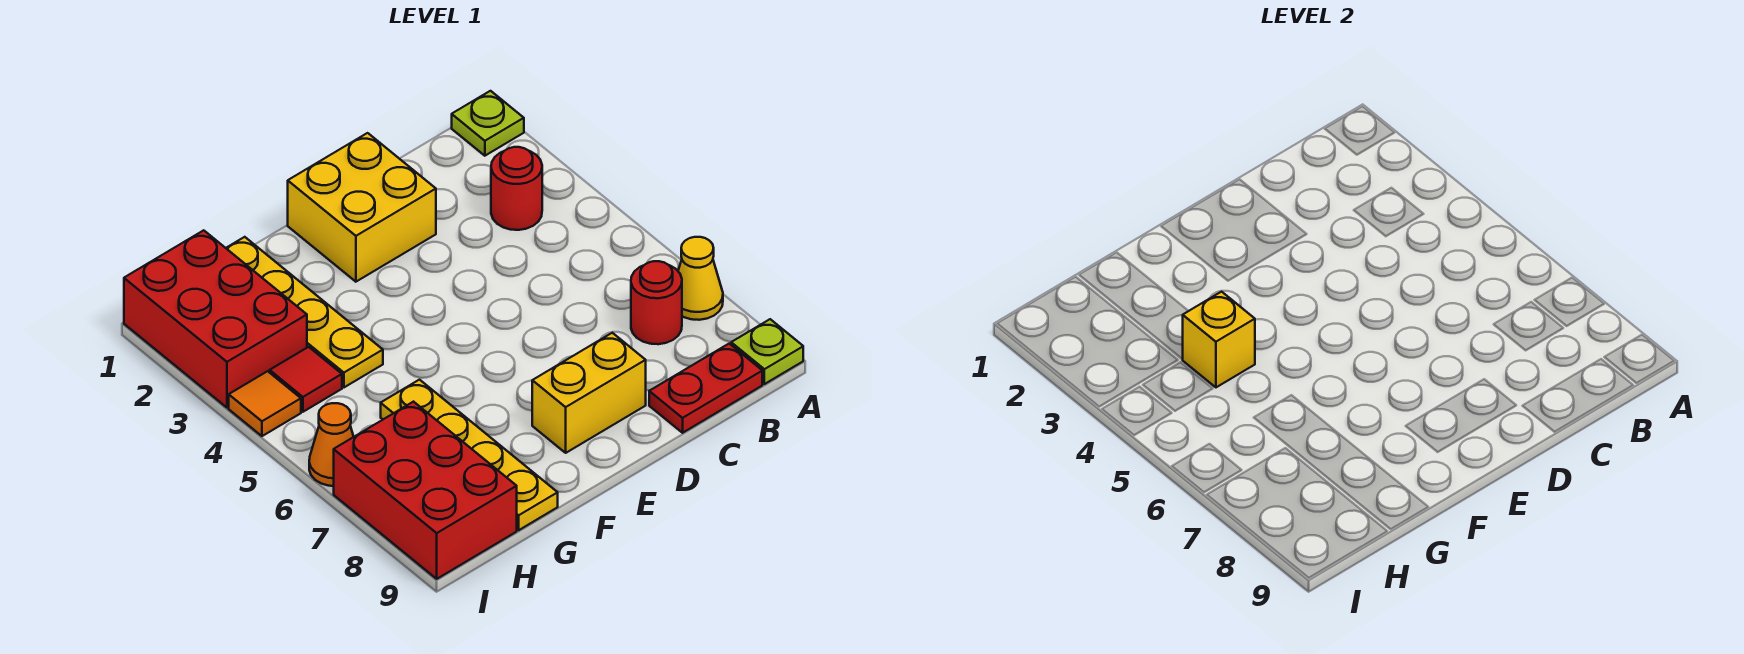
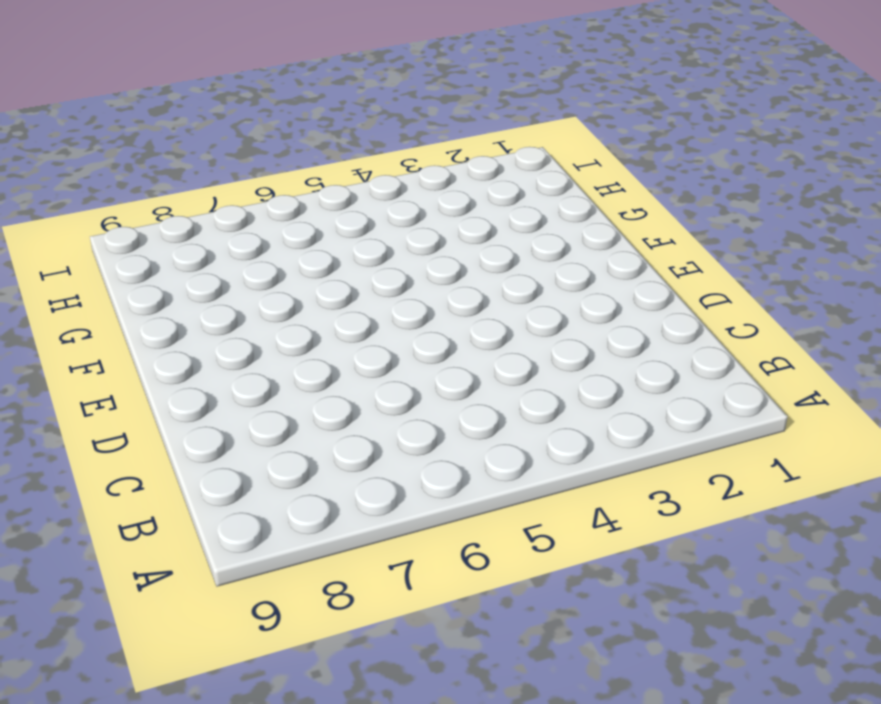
none -> lime plate A1 level 1
none -> yellow cone A7 level 1
none -> lime plate A9 level 1

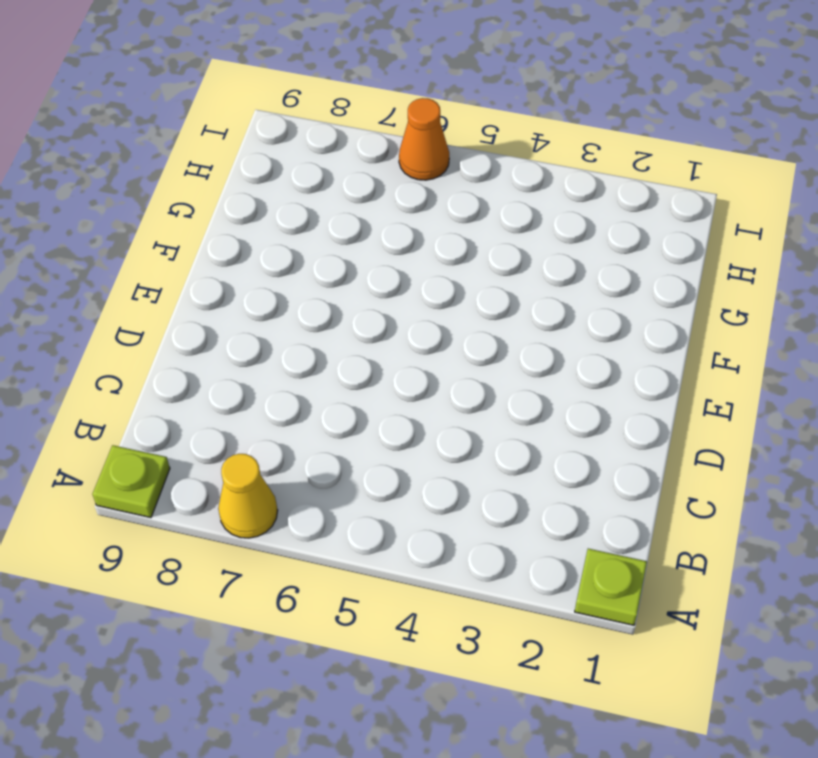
none -> red round brick B3 level 1
none -> red round brick B7 level 1
none -> red plate B9:C9 level 1

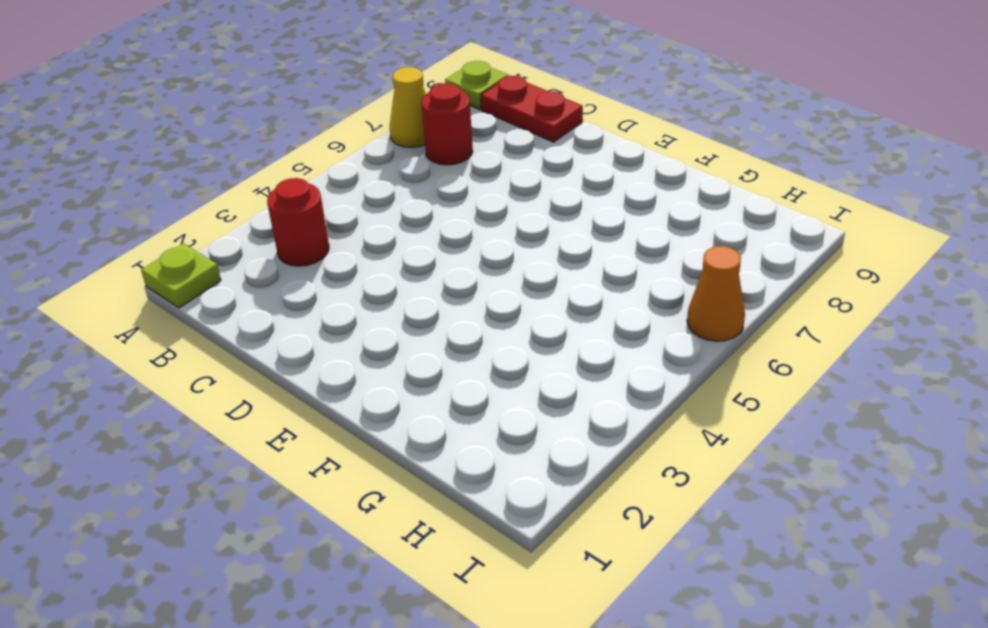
none -> yellow brick D1:E2 level 1
none -> yellow brick D8:E8 level 1
none -> yellow plate G1:G4 level 1

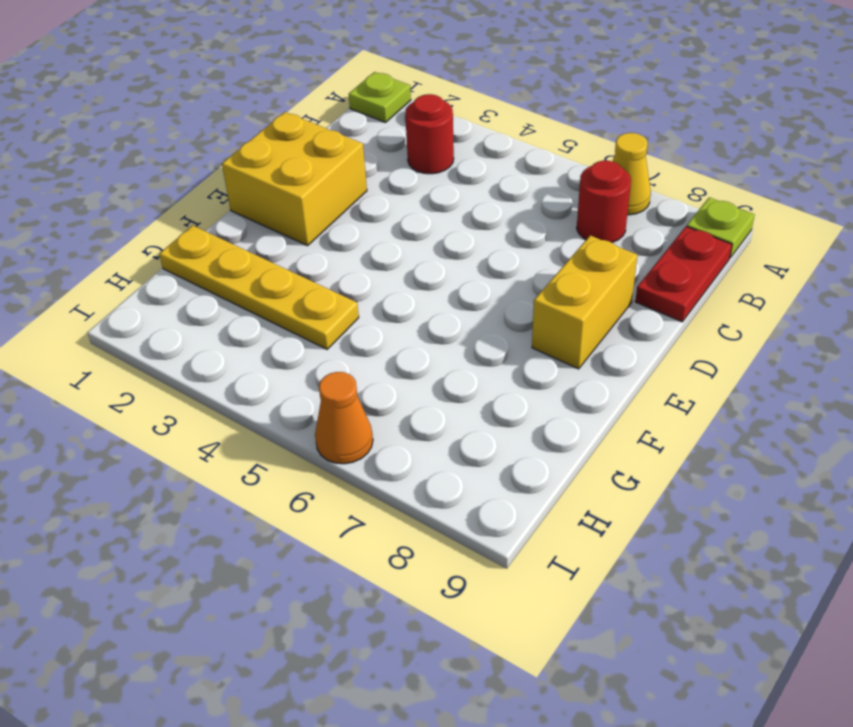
none -> yellow plate G6:G9 level 1
none -> red brick H1:I3 level 1
none -> red tile H4 level 1

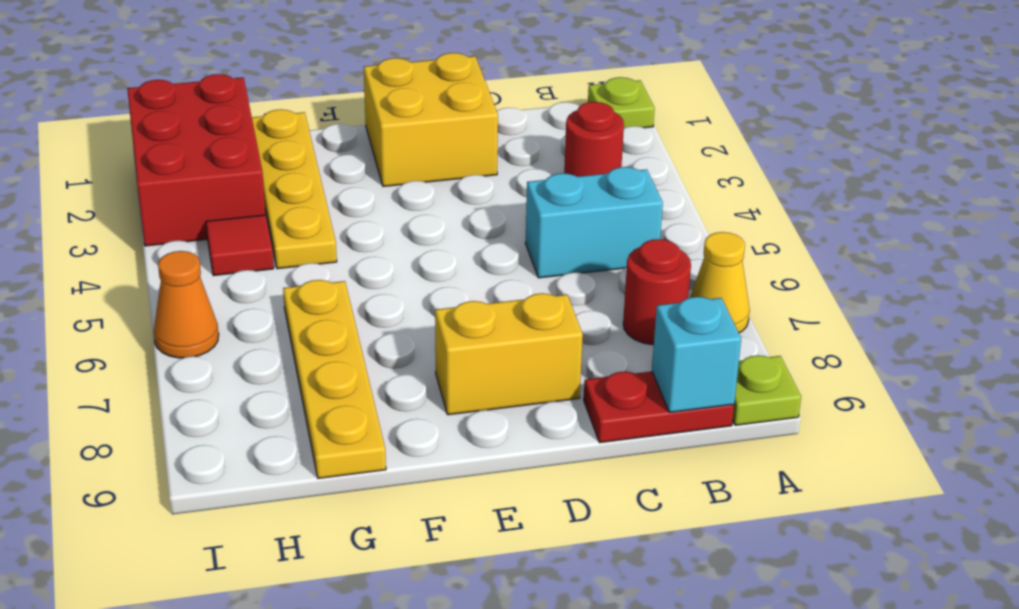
cyan brick B5:C5 level 1 -> none
cyan brick B9 level 2 -> none
none -> red brick H7:I9 level 1
none -> orange tile I4 level 1
none -> yellow brick G4 level 2

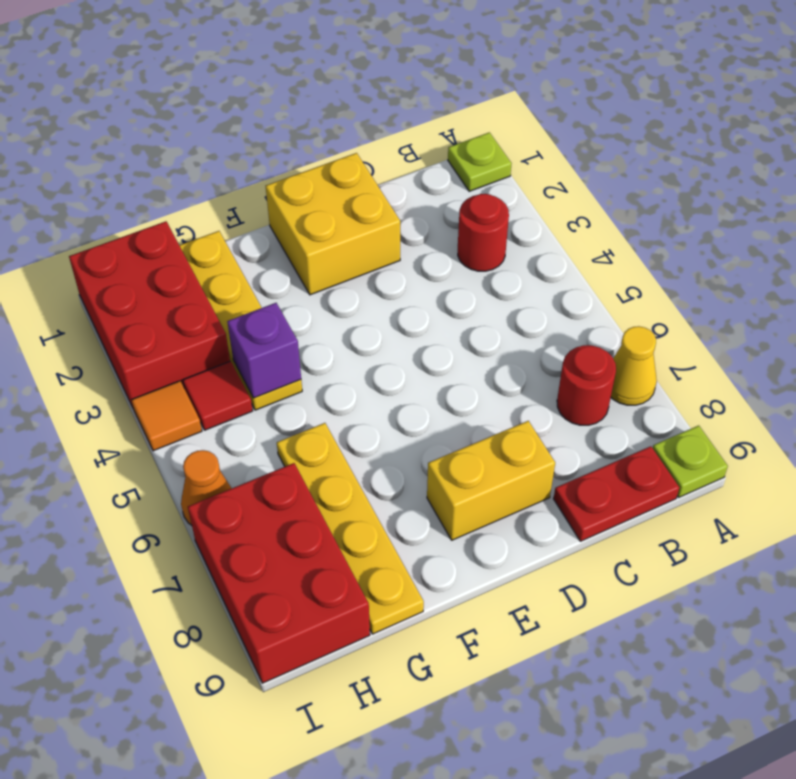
purple brick G4 level 2 -> yellow brick G4 level 2

